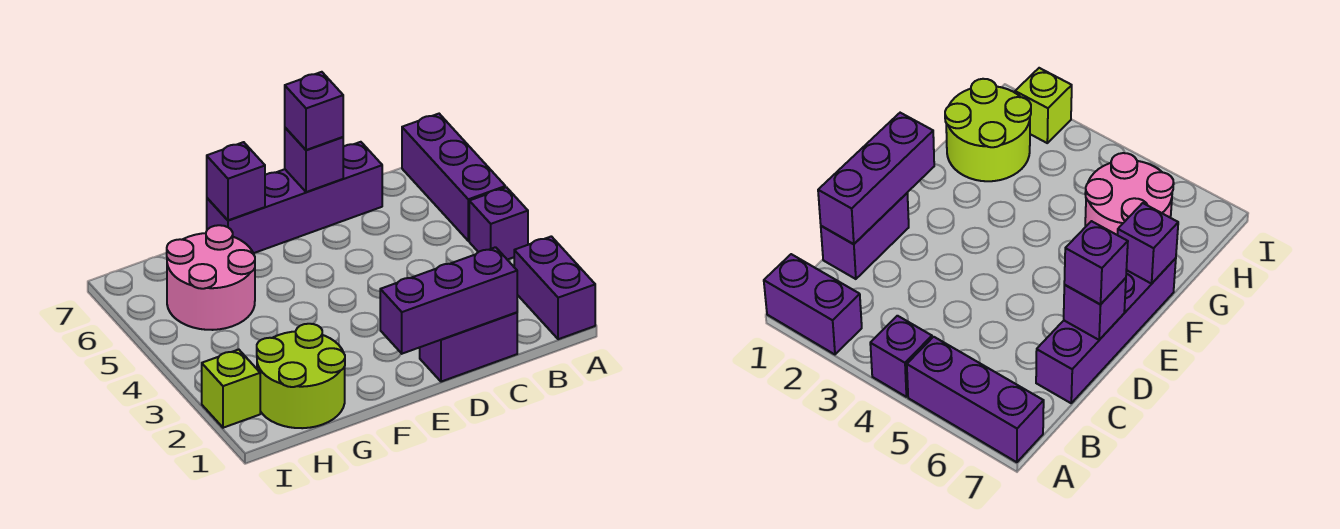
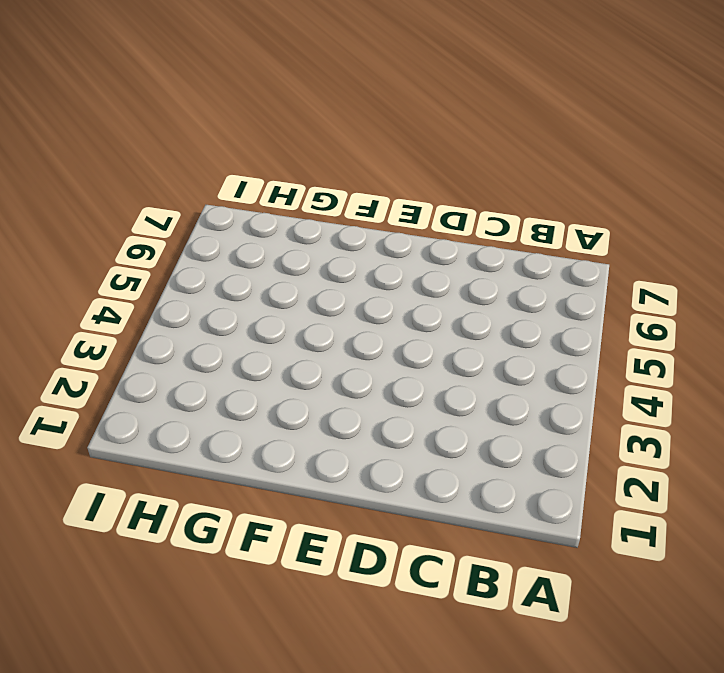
none -> purple brick A1:A2 level 1
none -> purple brick A4 level 1
none -> purple brick A5:A7 level 1

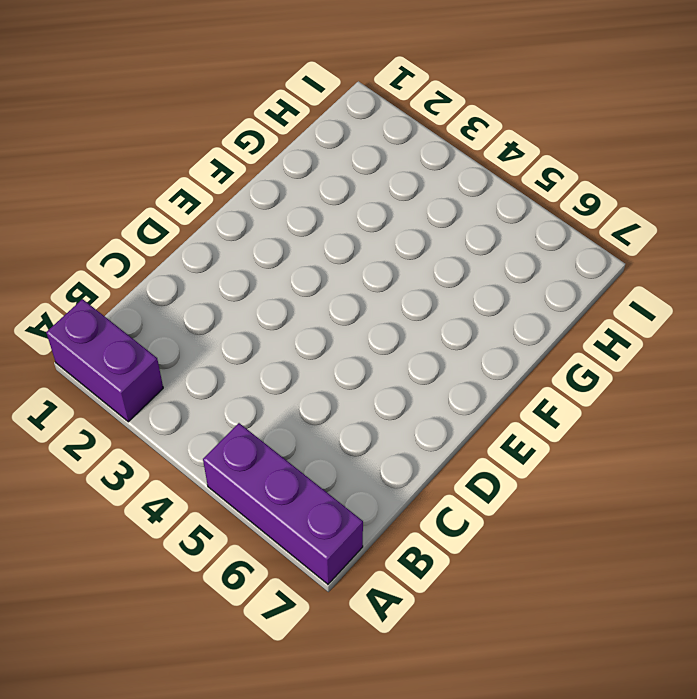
none -> purple brick A4 level 1
none -> purple brick C1:D1 level 1
none -> purple brick C7:F7 level 1

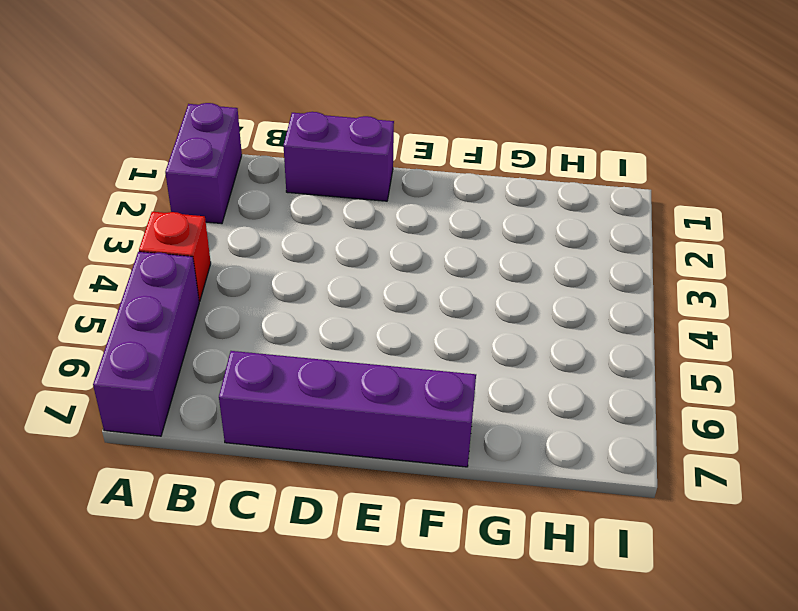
red brick A4 level 1 -> purple brick A4 level 1
none -> lime round brick G1:H2 level 1
none -> pink round brick G5:H6 level 1
none -> lime brick I2 level 1

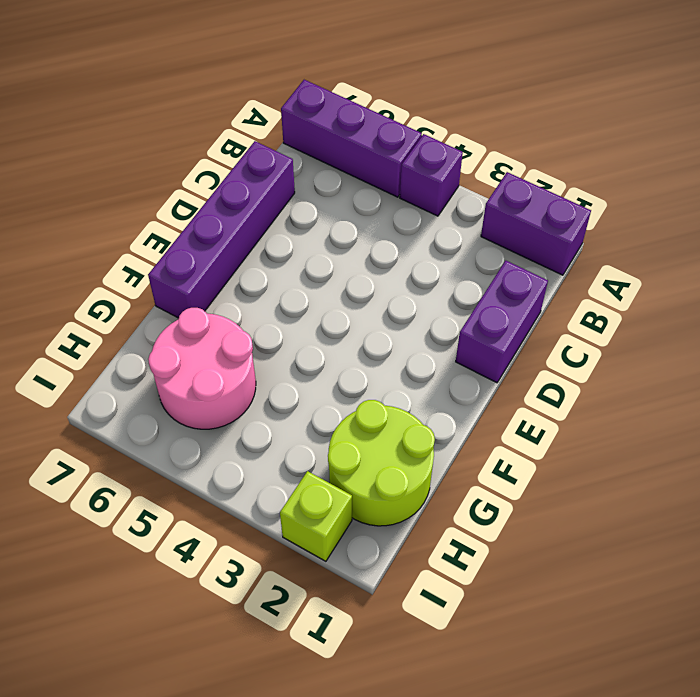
none -> purple brick C1:E1 level 2
none -> purple brick D7 level 2
none -> purple brick F7 level 2

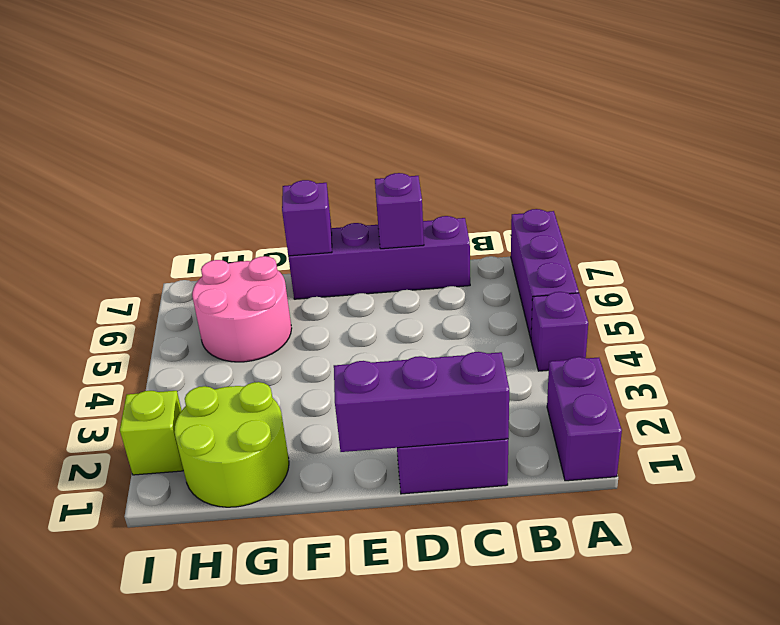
none -> purple brick D7 level 3

